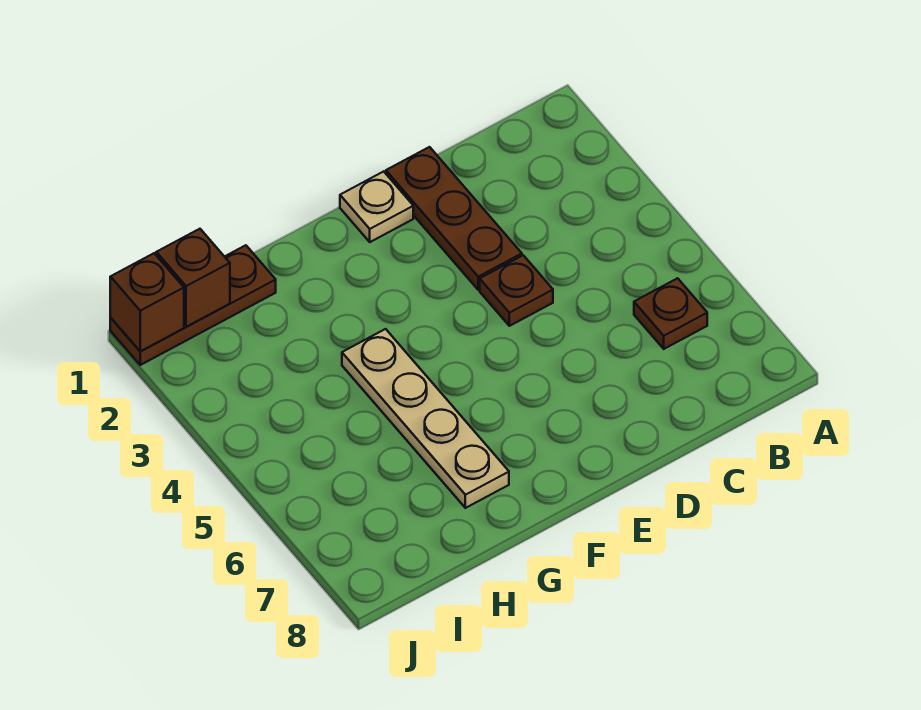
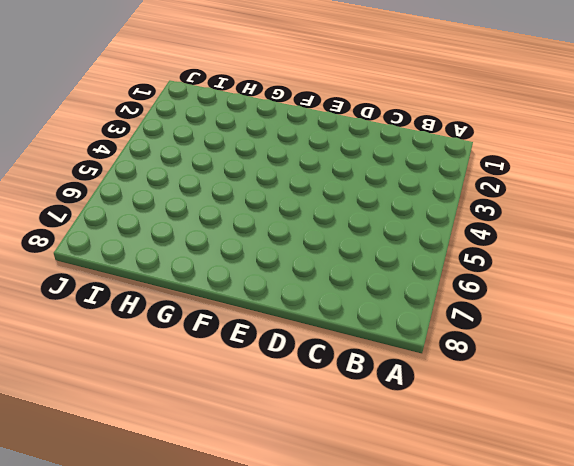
none -> brown plate B6 level 1
none -> brown plate D1:D3 level 1

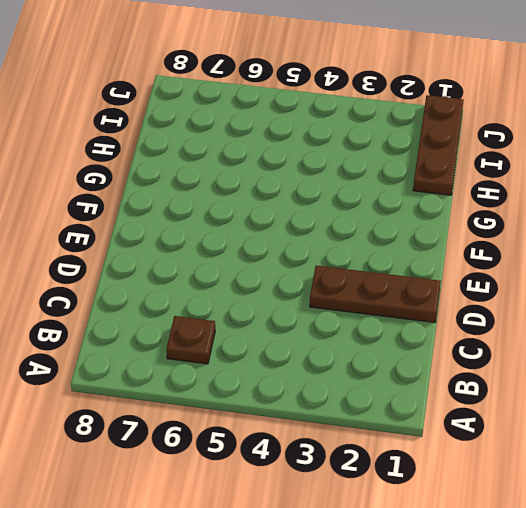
none -> brown plate D4 level 1
none -> tan plate E1 level 1

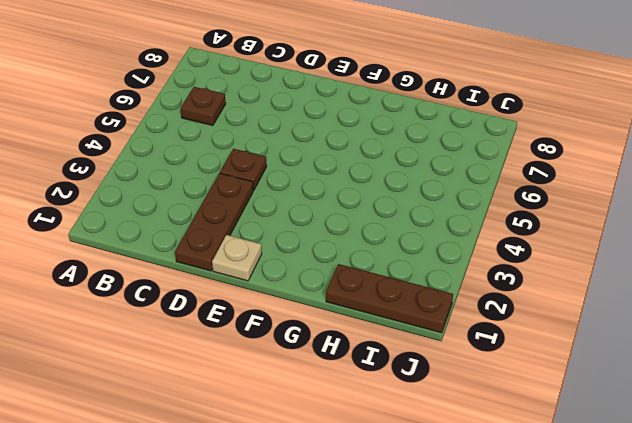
none -> tan plate G4:G7 level 1
none -> brown brick I1 level 2

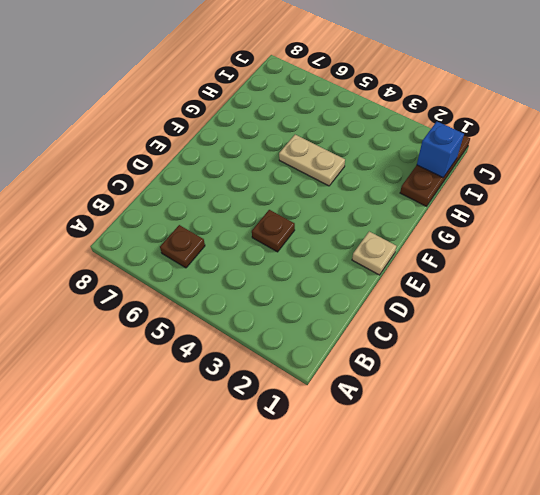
tan plate G4:G5 level 1 -> tan plate G4:G7 level 1
blue brick I1 level 2 -> brown brick I1 level 2
none -> brown plate D1:D3 level 1
none -> brown brick J1 level 2

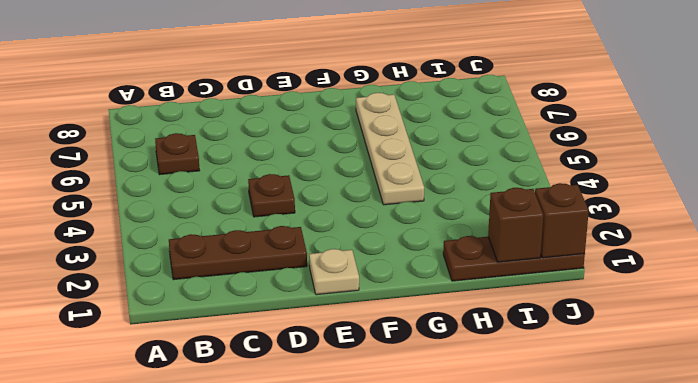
brown plate B2:D2 level 1 -> brown plate D1:D3 level 1

